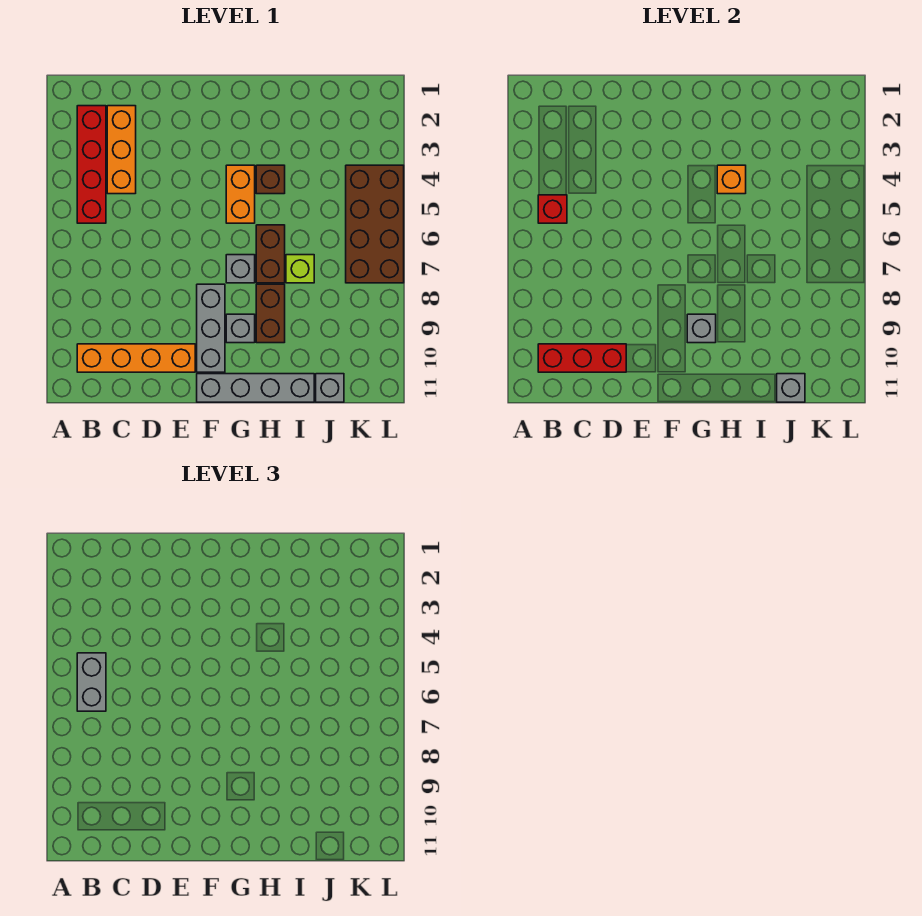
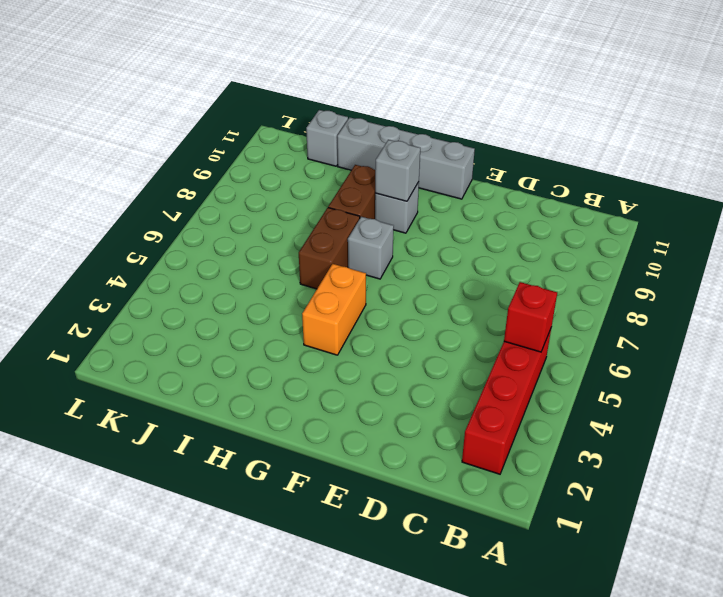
none -> orange brick B10:E10 level 1
none -> orange brick C2:C4 level 1
none -> grey brick F8:F10 level 1

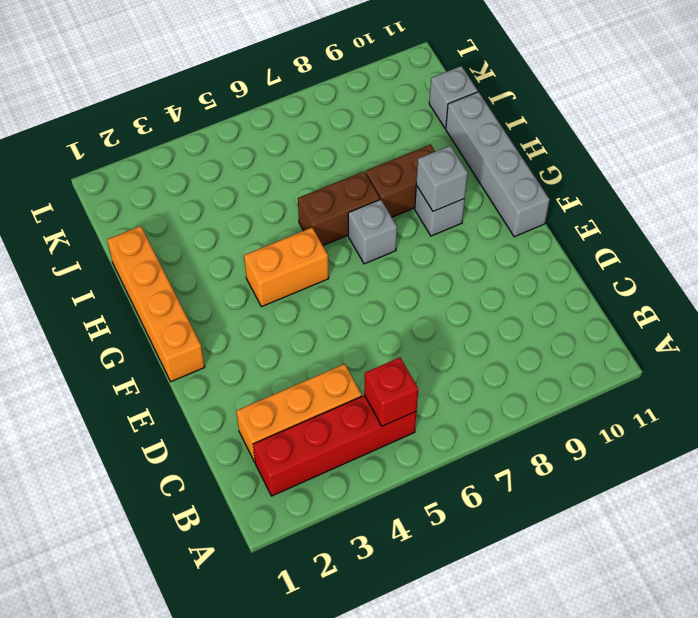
orange brick F1:I1 level 1 -> orange brick B10:E10 level 1
none -> grey brick F8:F10 level 1
none -> brown brick H4 level 1
none -> lime brick I7 level 1

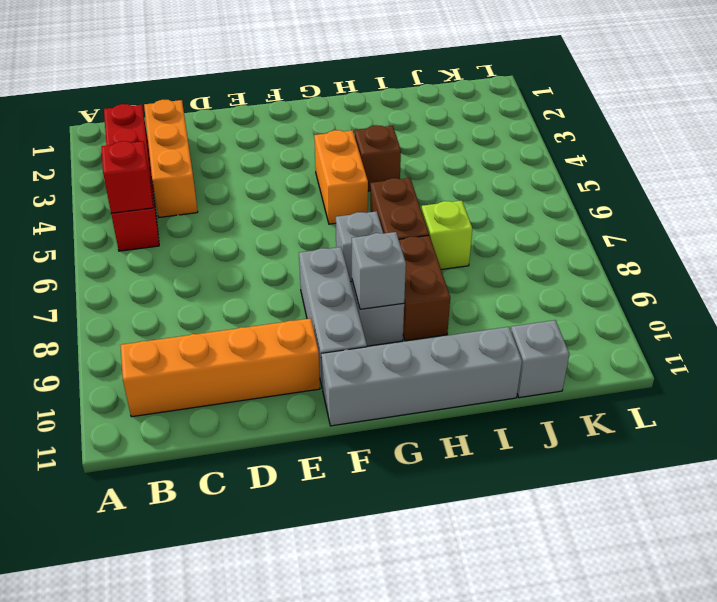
none -> brown brick K4:L7 level 1
none -> red brick B10:D10 level 2
none -> orange brick H4 level 2

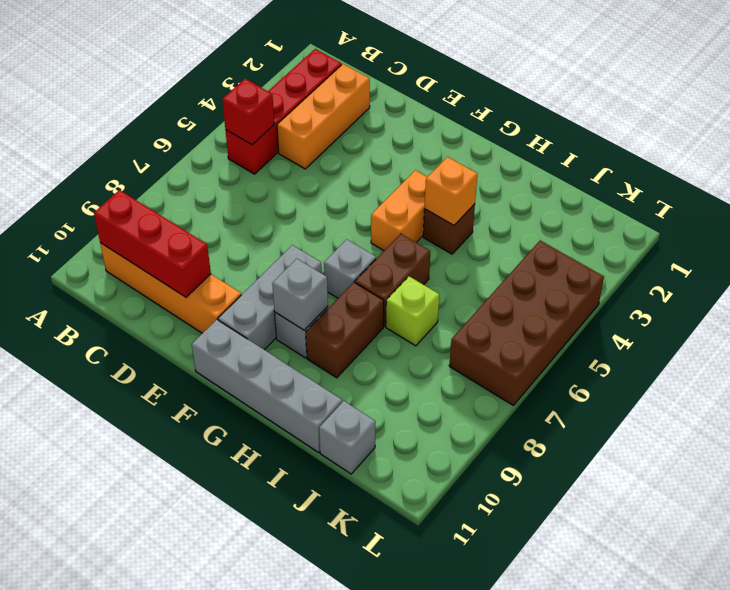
none -> grey brick J11 level 2
none -> grey brick B5:B6 level 3

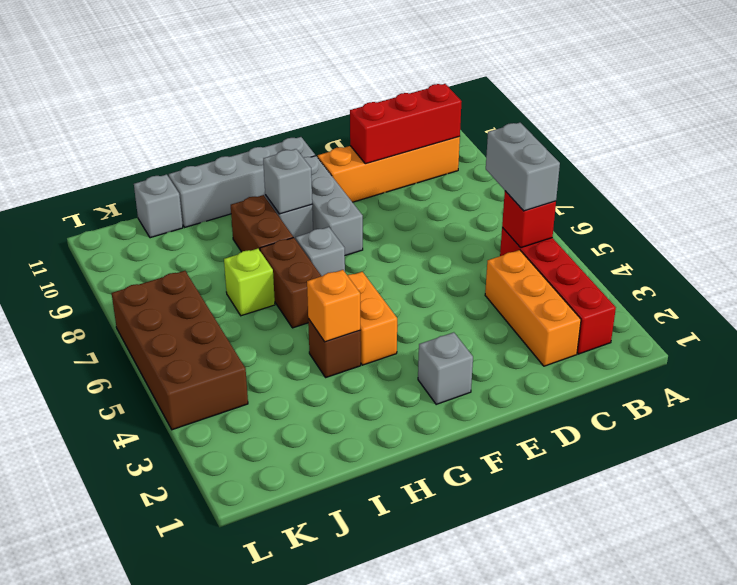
grey brick F2 level 1 -> grey brick J11 level 2

